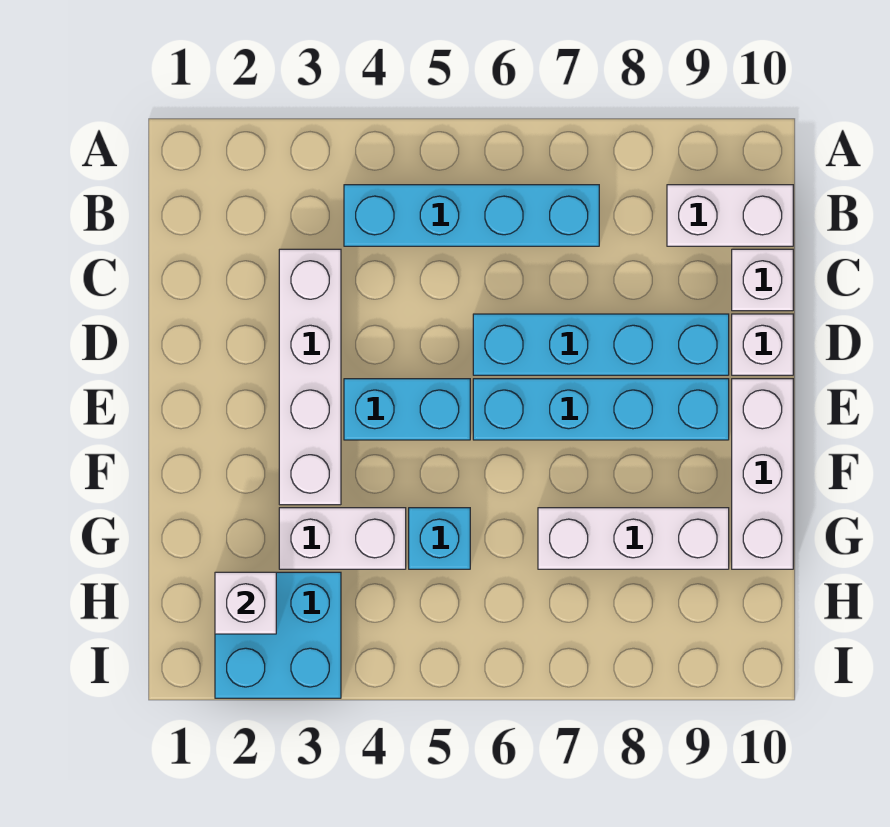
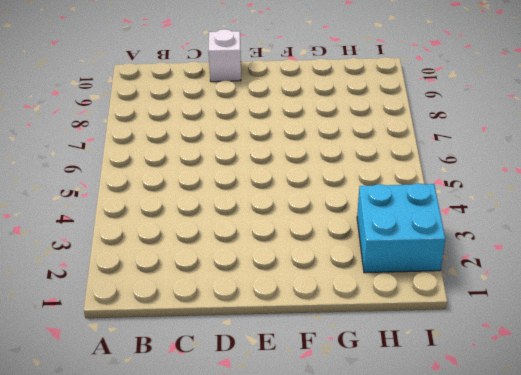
none -> cyan brick B4:B7 level 1
none -> white brick B9:B10 level 1
none -> white brick C3:F3 level 1

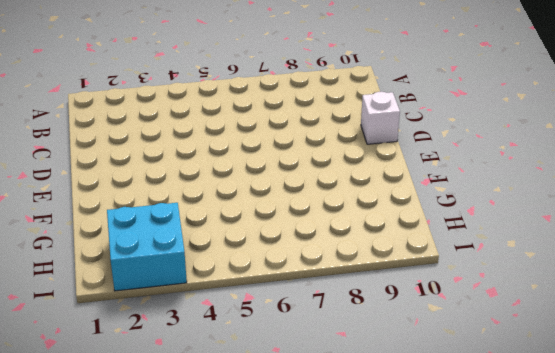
none -> cyan brick B4:B7 level 1
none -> white brick B9:B10 level 1
none -> white brick C3:F3 level 1

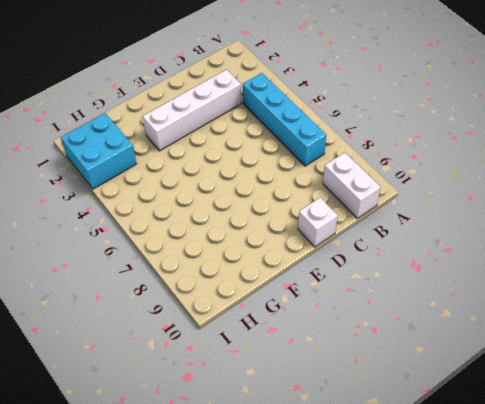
none -> white brick C10 level 1
none -> cyan brick D6:D9 level 1
none -> cyan brick E4:E5 level 1

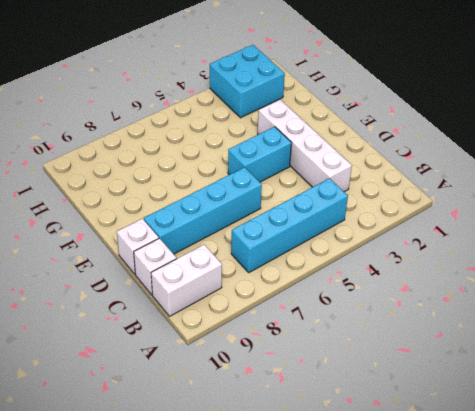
none -> cyan brick E6:E9 level 1
none -> white brick E10:G10 level 1
none -> white brick G3:G4 level 1

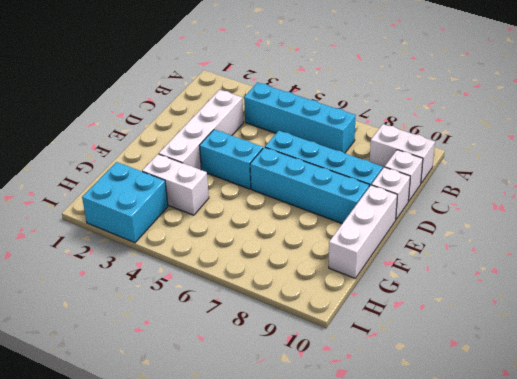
none -> cyan brick G5 level 1
none -> white brick G7:G9 level 1
none -> white brick H2 level 2

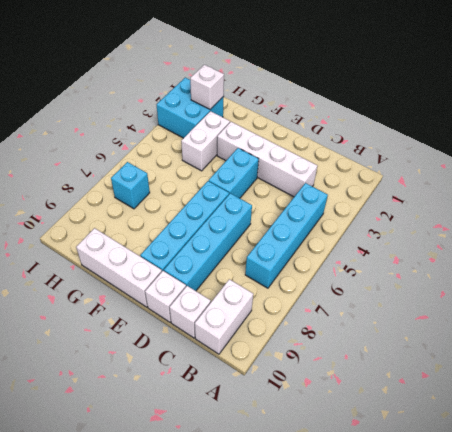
cyan brick H7 level 1 -> cyan brick G5 level 1
none -> white brick G7:G9 level 1

